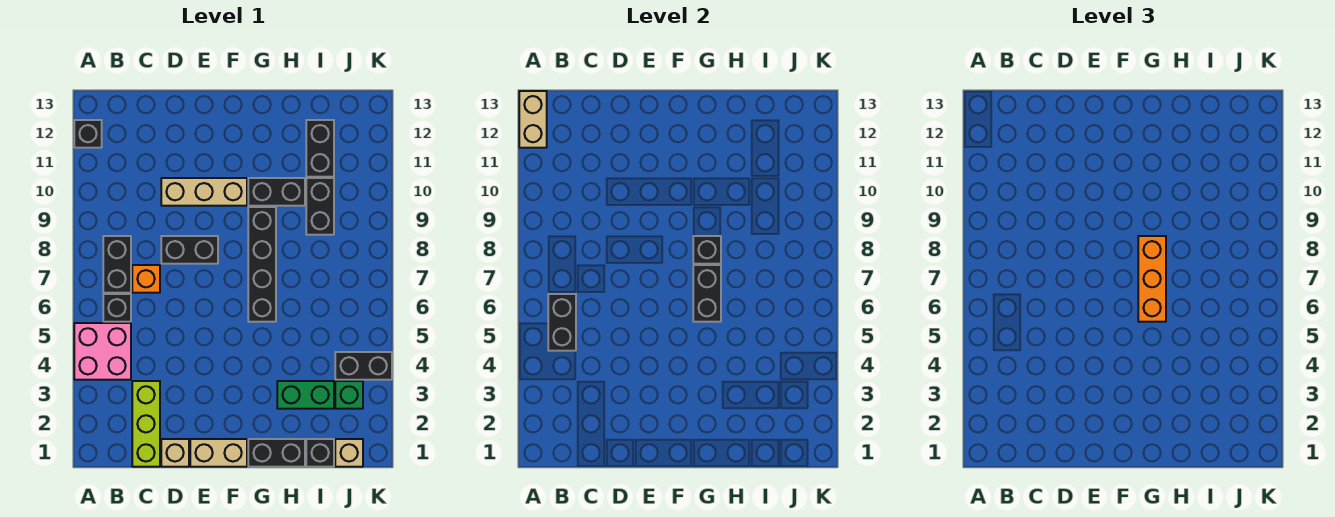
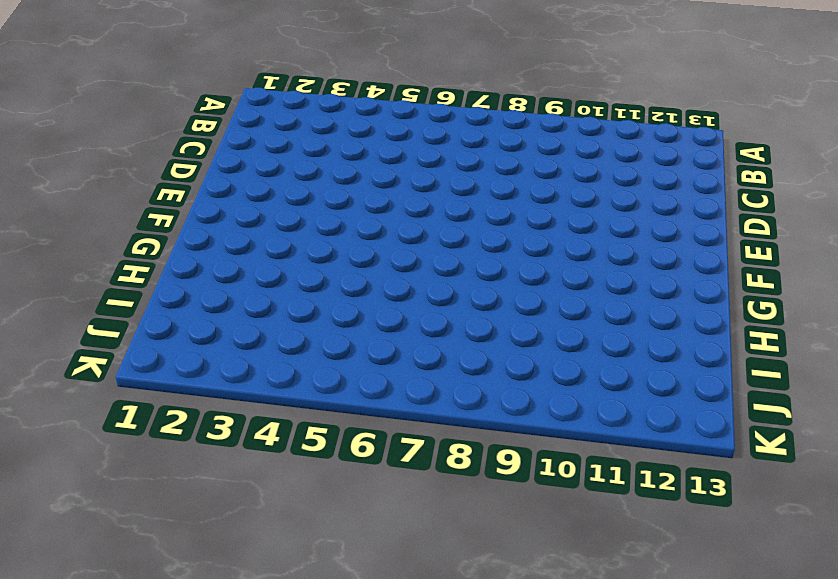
none -> pink brick A4:B5 level 1
none -> black brick A12 level 1
none -> black brick B6 level 1

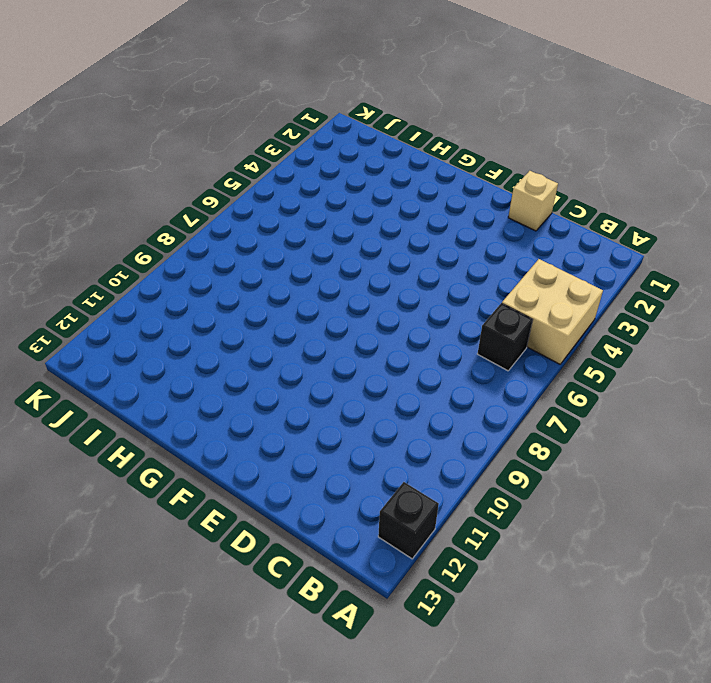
tan brick A4:B5 level 1 -> pink brick A4:B5 level 1
none -> black brick B7:B8 level 1
none -> lime brick C1:C3 level 1
none -> orange brick C7 level 1

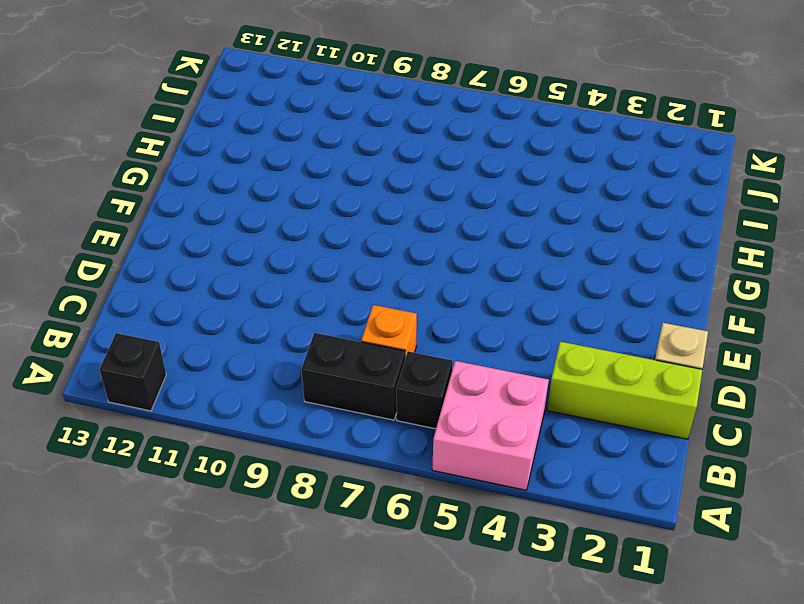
none -> black brick D8:E8 level 1
none -> tan brick D10:F10 level 1
none -> tan brick E1:F1 level 1

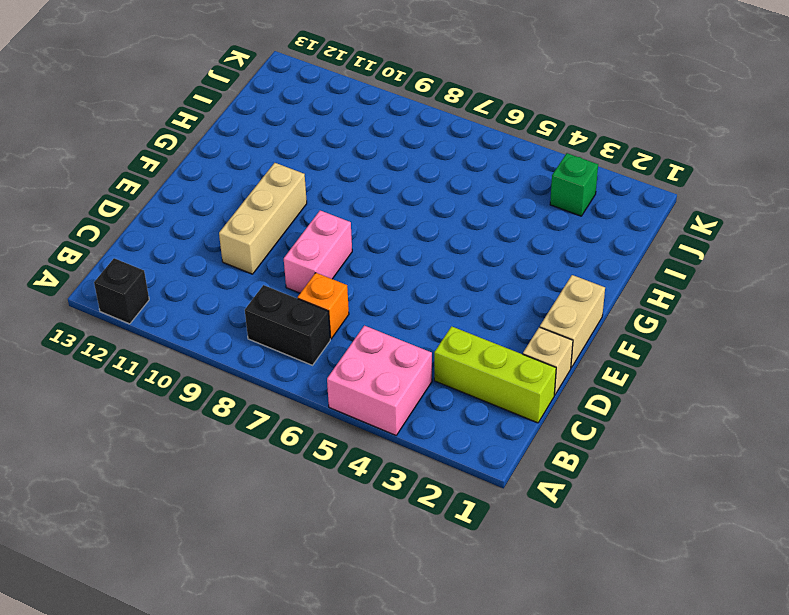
pink brick D8:E8 level 1 -> black brick D8:E8 level 1
none -> black brick B6 level 1
none -> black brick G1:H1 level 1
none -> black brick G6:G9 level 1

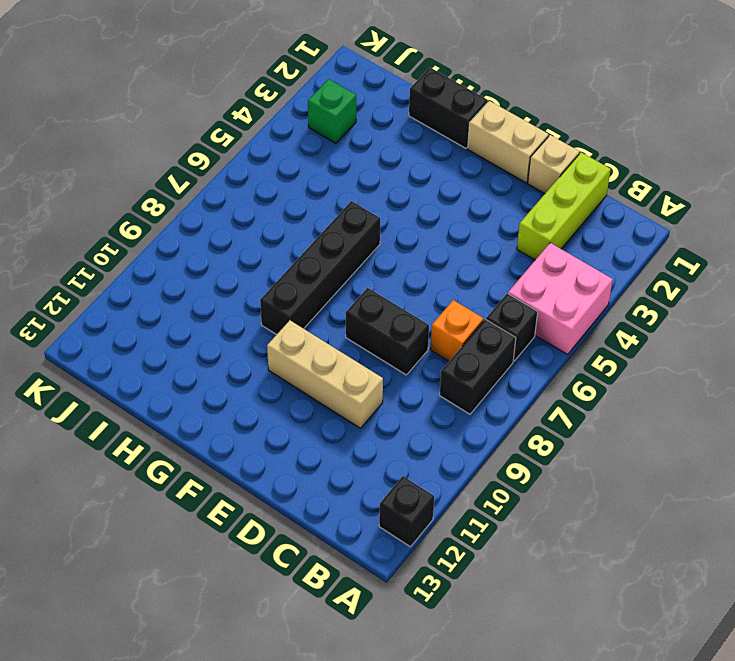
none -> black brick G10:H10 level 1
none -> green brick H3:I3 level 1
none -> black brick I1 level 1

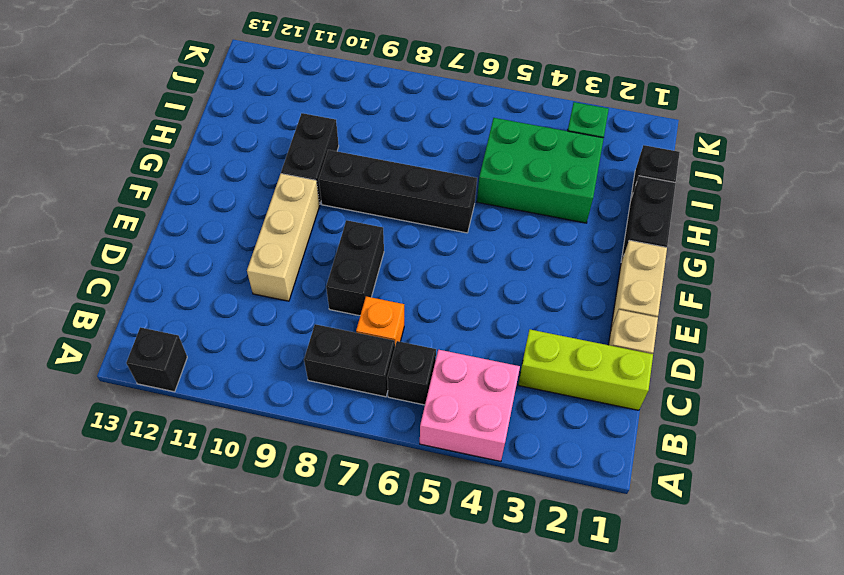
green brick H3:I5 level 1 -> green brick H3:I3 level 1
none -> black brick I9:I10 level 1
none -> black brick I11:I12 level 1
none -> tan brick J1 level 1

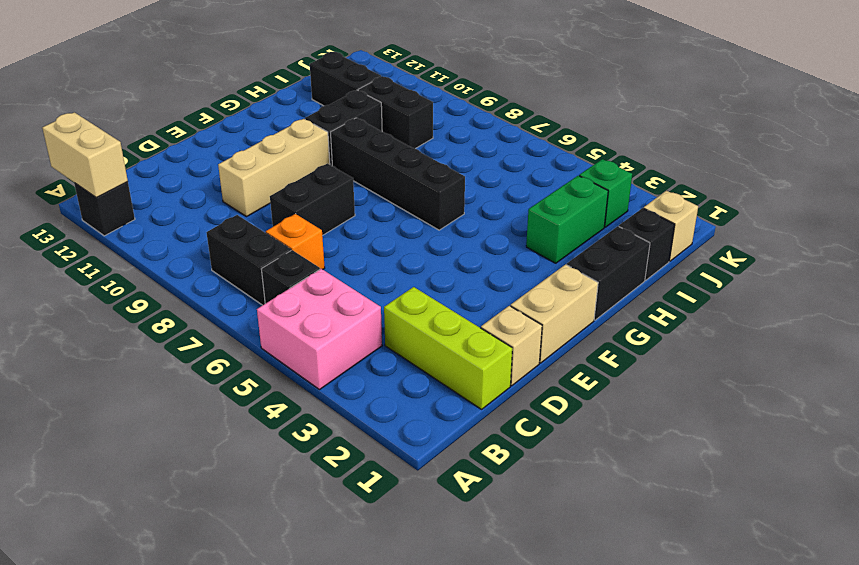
none -> black brick J4:K4 level 1
none -> black brick B5:B6 level 2
none -> black brick G6:G7 level 2

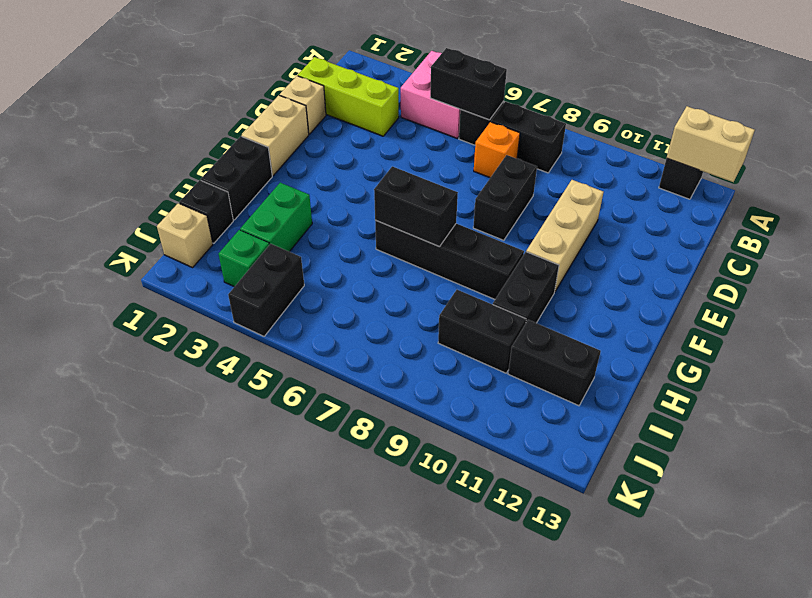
none -> black brick G8 level 2
none -> orange brick G6:G8 level 3

